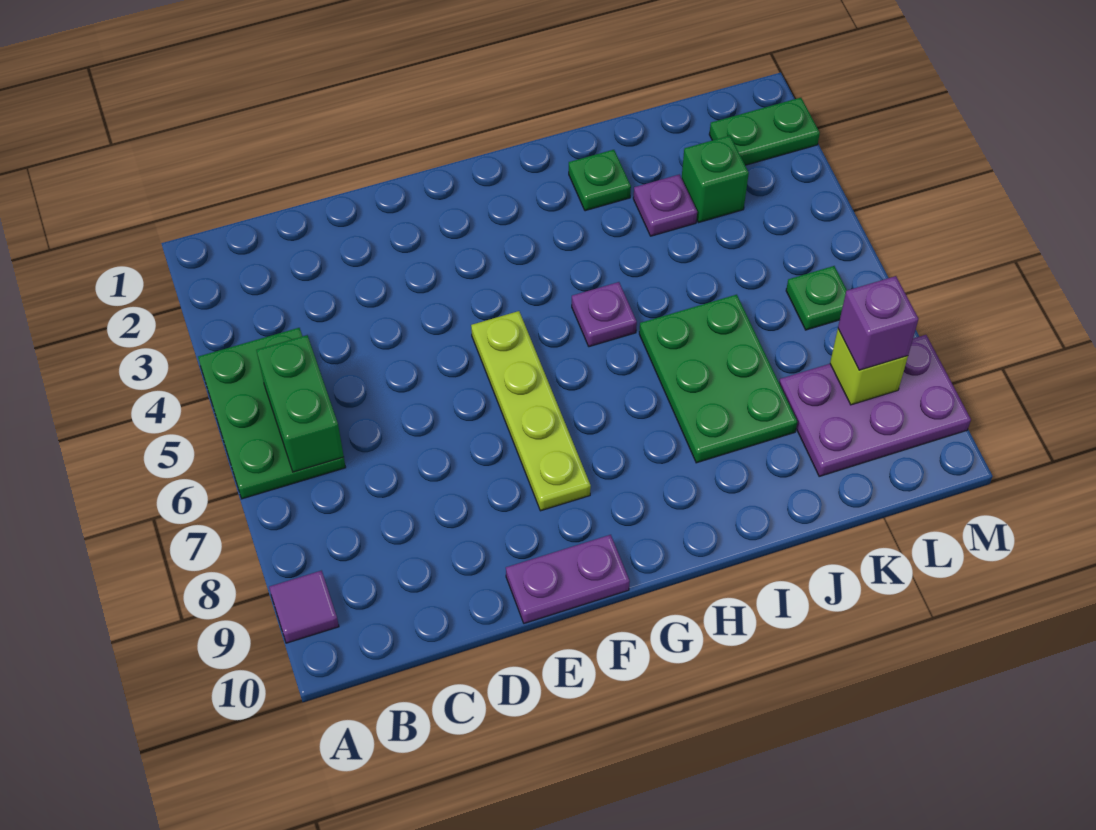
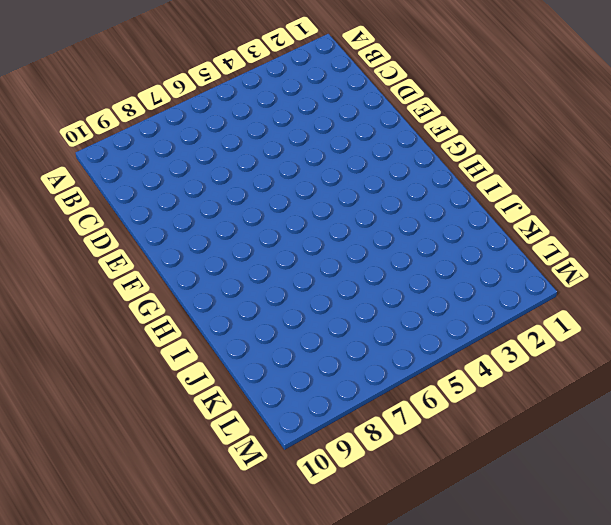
none -> green plate A4:B6 level 1
none -> purple tile A9 level 1
none -> purple plate E10:F10 level 1

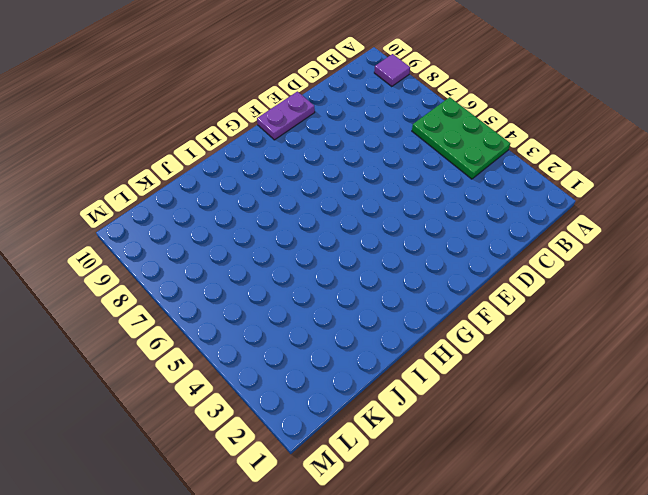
none -> lime plate F5:F8 level 1
none -> purple plate H5 level 1
none -> green plate I2 level 1

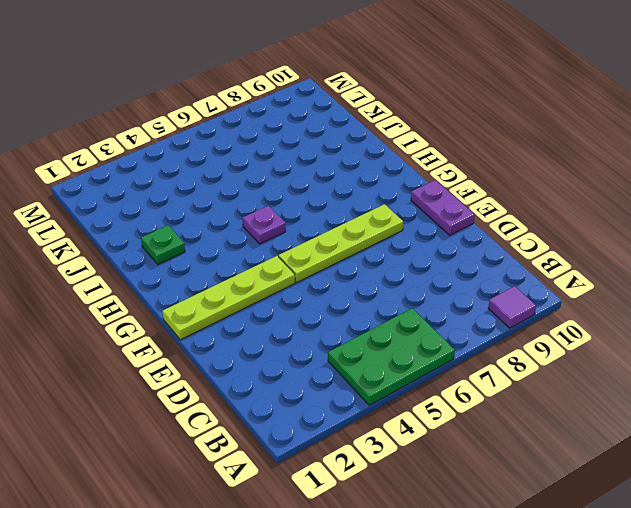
lime plate F1:F4 level 1 -> none
none -> green plate I6:J8 level 1
none -> purple plate J3 level 1
none -> green brick K3 level 1

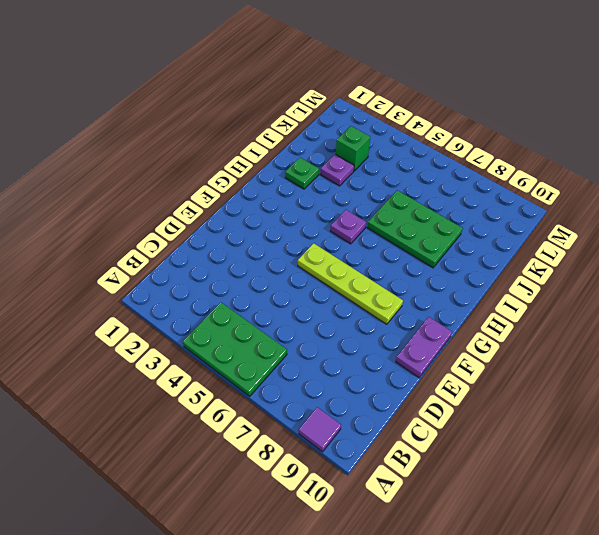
none -> purple plate K8:M9 level 1
none -> green plate L2:M2 level 1
none -> green plate L6 level 1

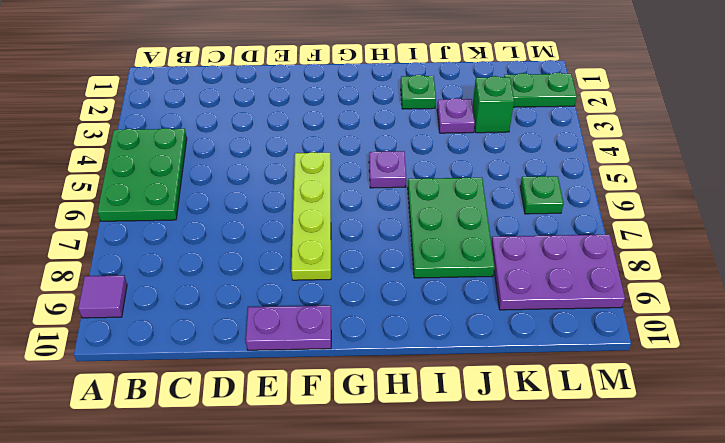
none -> green brick B5:B6 level 2
none -> lime brick L8 level 2
none -> purple brick L8 level 3

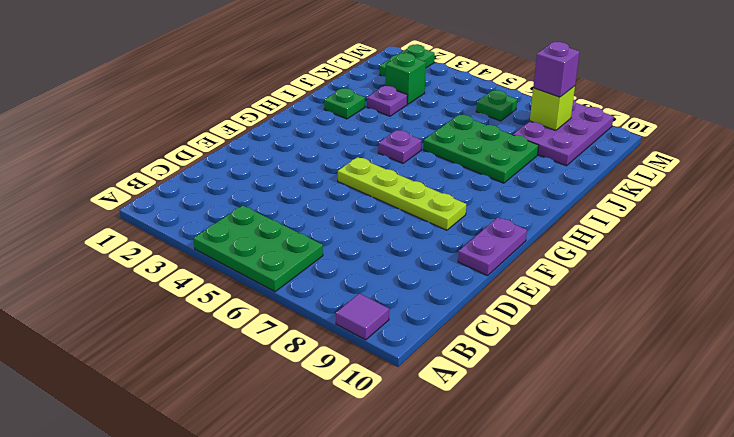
none -> green brick B5:B6 level 2

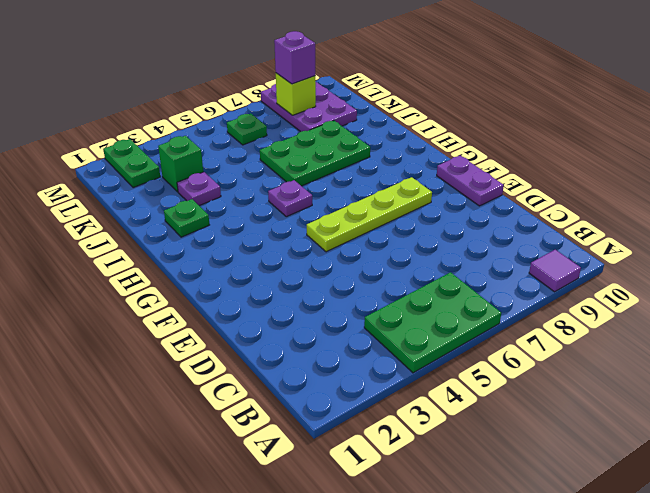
none -> green brick B5:B6 level 2

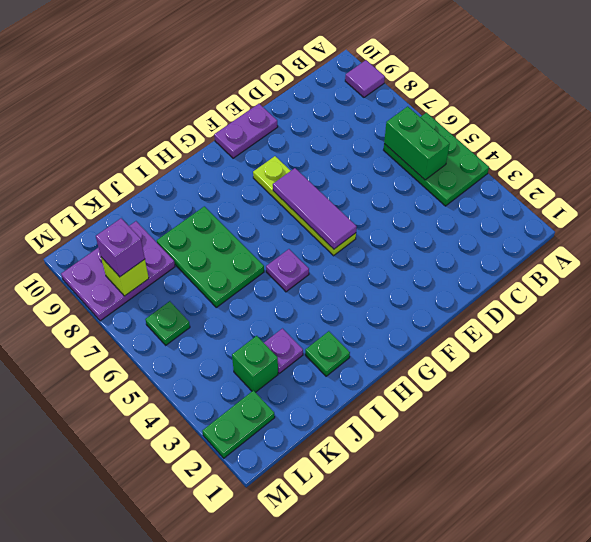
purple tile F5:F7 level 2 -> none

